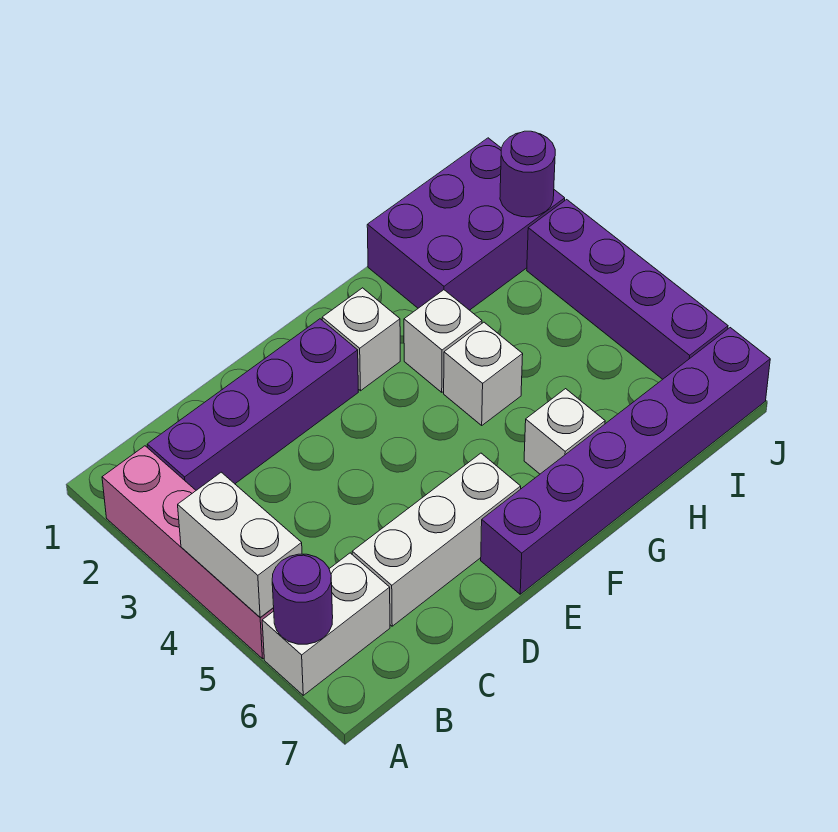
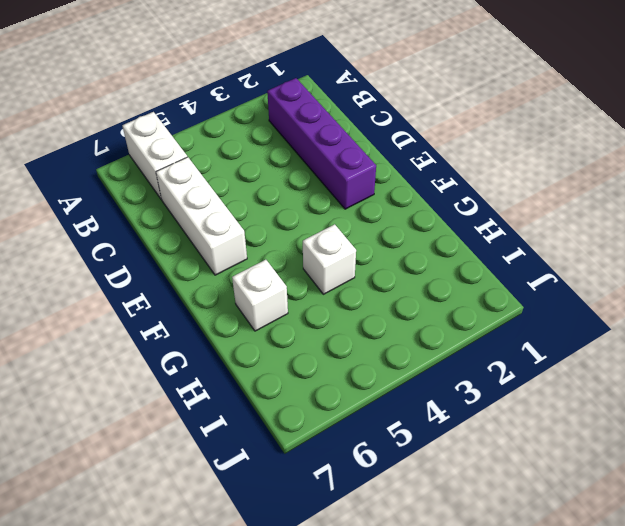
none -> pink brick A2:A5 level 1
none -> purple brick E7:J7 level 1
none -> white brick F2 level 1

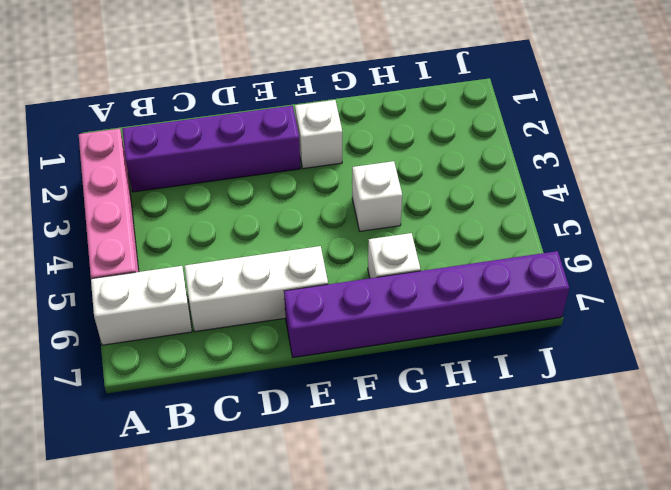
none -> white brick G3 level 1
none -> purple brick H1:J2 level 1
none -> purple brick J3:J6 level 1

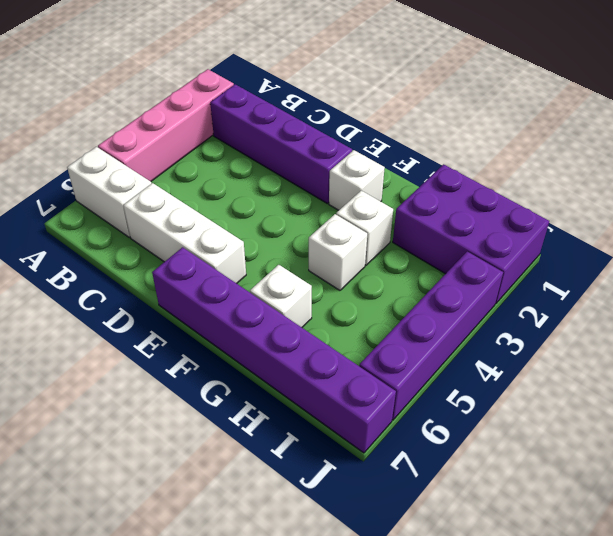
none -> white brick A4:A5 level 2
none -> purple round brick A6 level 2
none -> purple round brick J2 level 2

